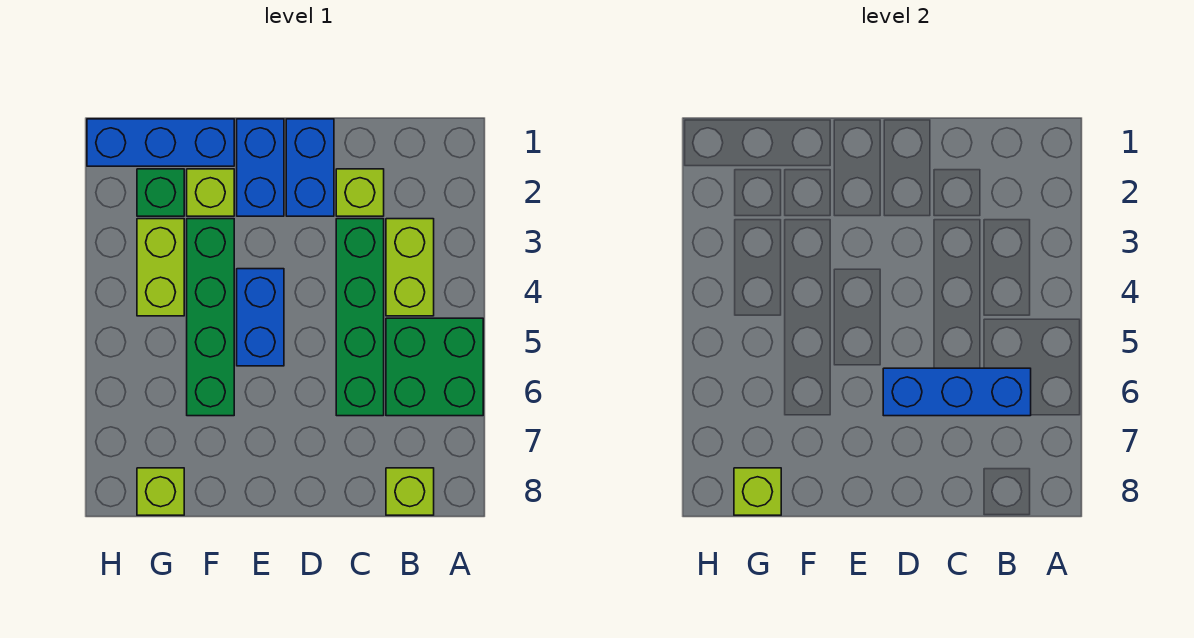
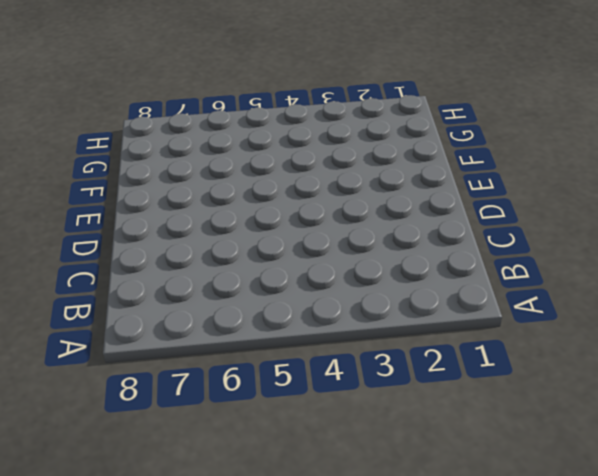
none -> green brick A5:B6 level 1
none -> lime brick B3:B4 level 1
none -> lime brick B8 level 1

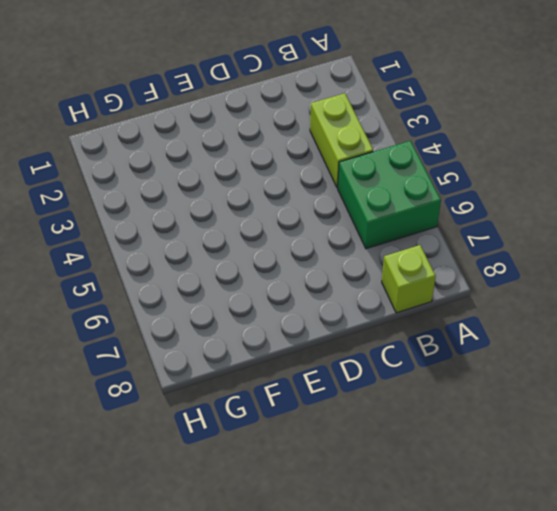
none -> lime brick C2 level 1
none -> green brick C3:C6 level 1
none -> blue brick D1:D2 level 1

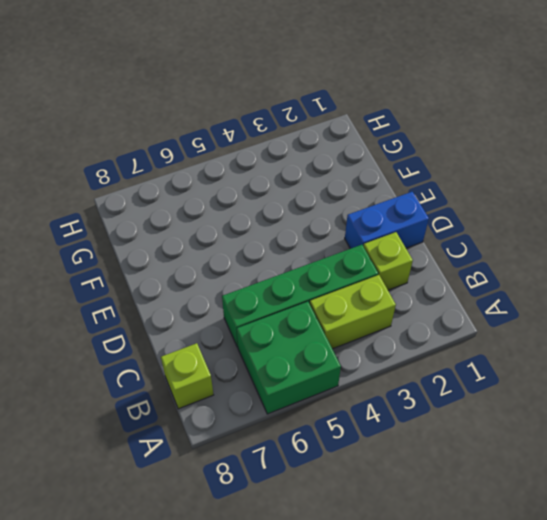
none -> blue brick E1:E2 level 1
none -> blue brick E4:E5 level 1
none -> blue brick F1:H1 level 1

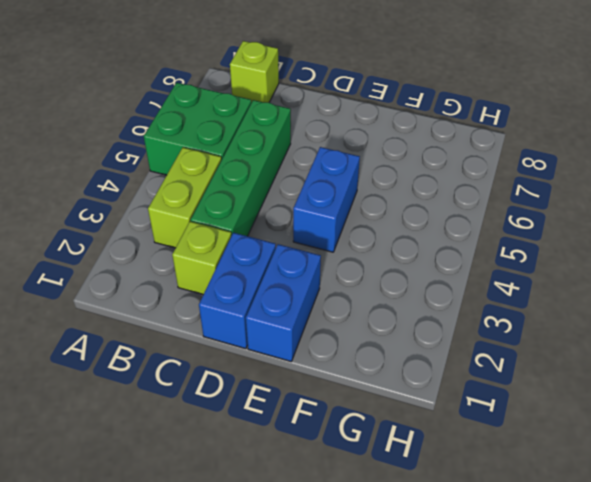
none -> blue brick F1:H1 level 1
none -> lime brick F2 level 1
none -> green brick F3:F6 level 1

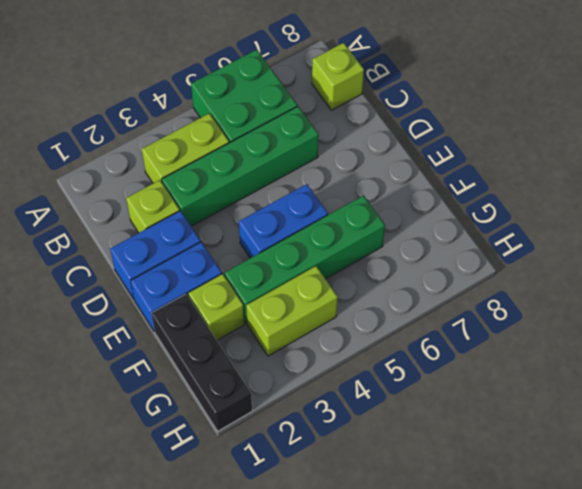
black brick F1:H1 level 1 -> blue brick F1:H1 level 1
none -> green brick G2 level 1
none -> lime brick G8 level 1
none -> blue brick B6:D6 level 2

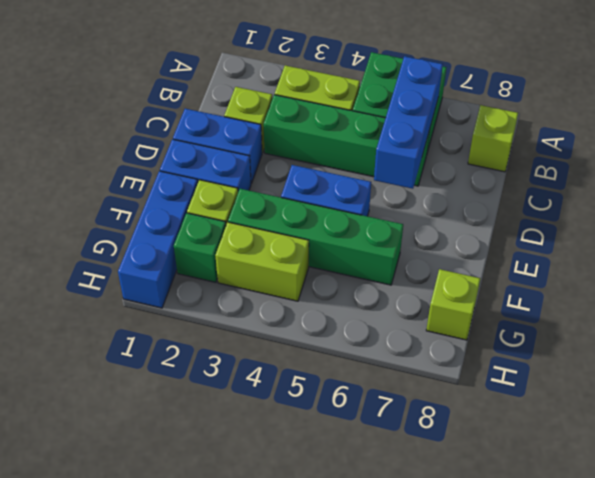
none -> lime brick G8 level 2

